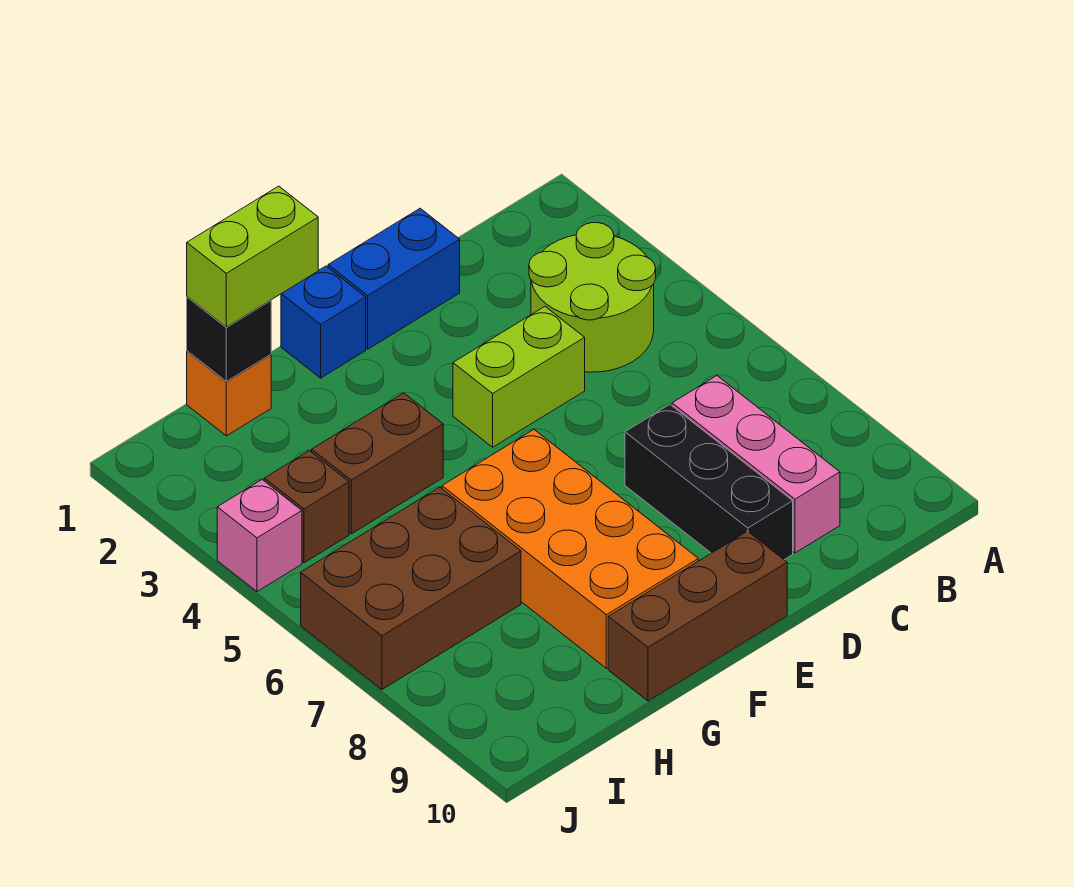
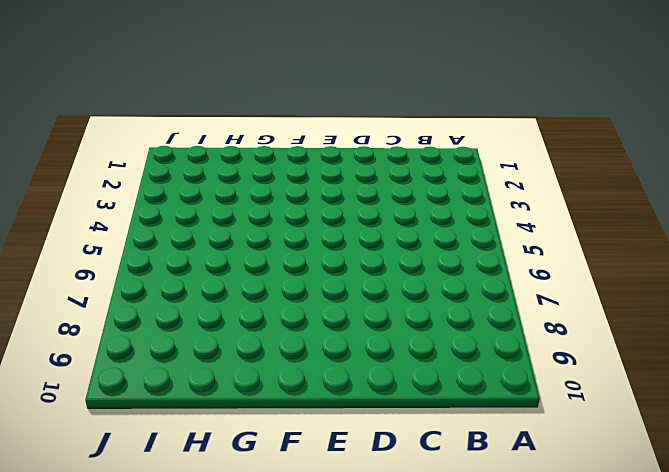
none -> lime round brick B3:C4 level 1
none -> pink brick C7:C9 level 1
none -> blue brick D1:E1 level 1

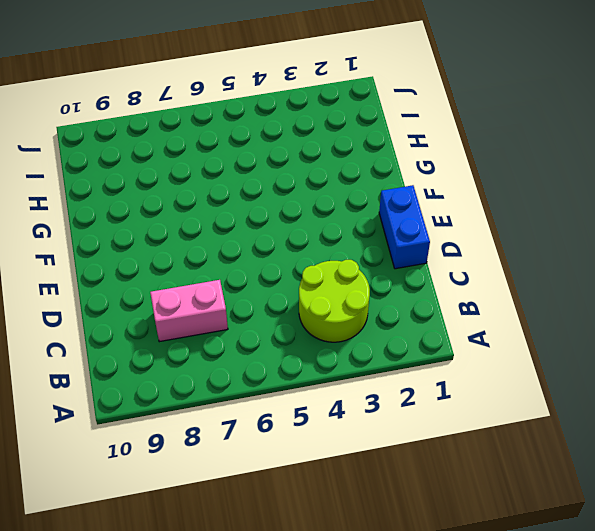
pink brick C7:C8 level 1 -> pink brick C7:C9 level 1
none -> lime brick D4:E4 level 1
none -> black brick D7:D9 level 1
none -> brown brick E10:G10 level 1

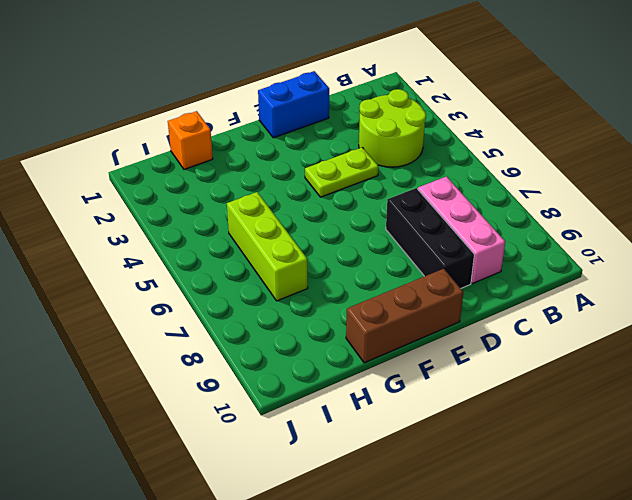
lime plate D4:E4 level 1 -> lime brick D4:E4 level 1
lime brick H5:H7 level 1 -> brown brick H6:J7 level 1
none -> blue brick F1 level 1
none -> orange brick F6:G9 level 1
none -> brown brick G4:H4 level 1

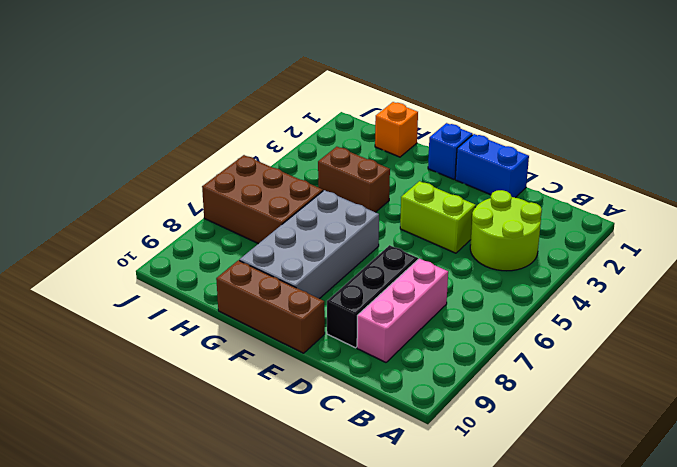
grey brick F6:G9 level 1 -> orange brick F6:G9 level 1
none -> brown brick I4 level 1
none -> pink brick J4 level 1
none -> black brick H1 level 2

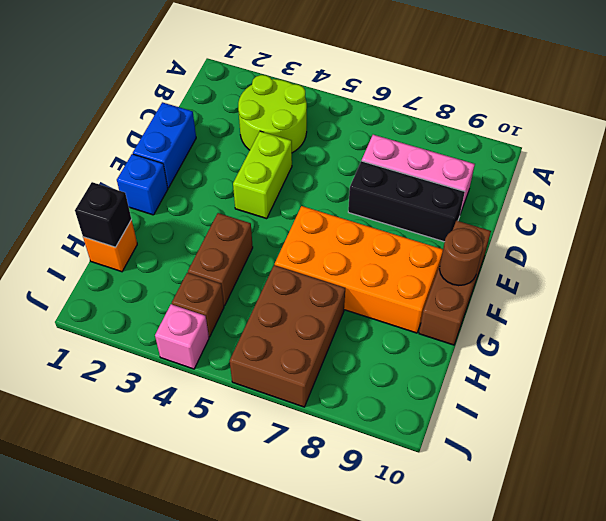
brown round brick F10 level 2 -> none
none -> lime brick G1:H1 level 3

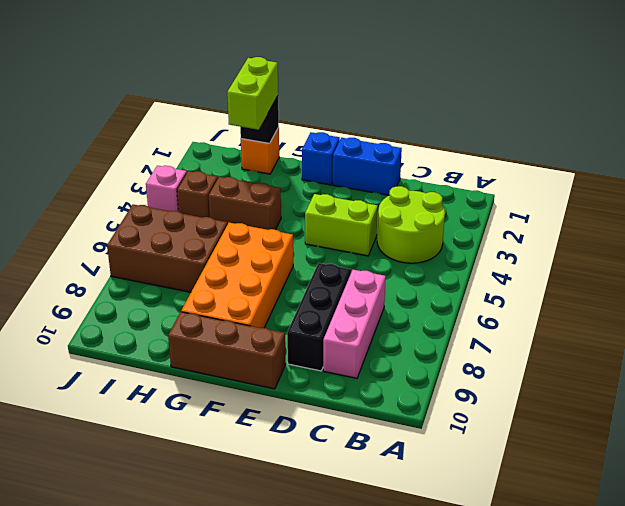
lime brick H1:H2 level 3 -> lime brick G1:H1 level 3

